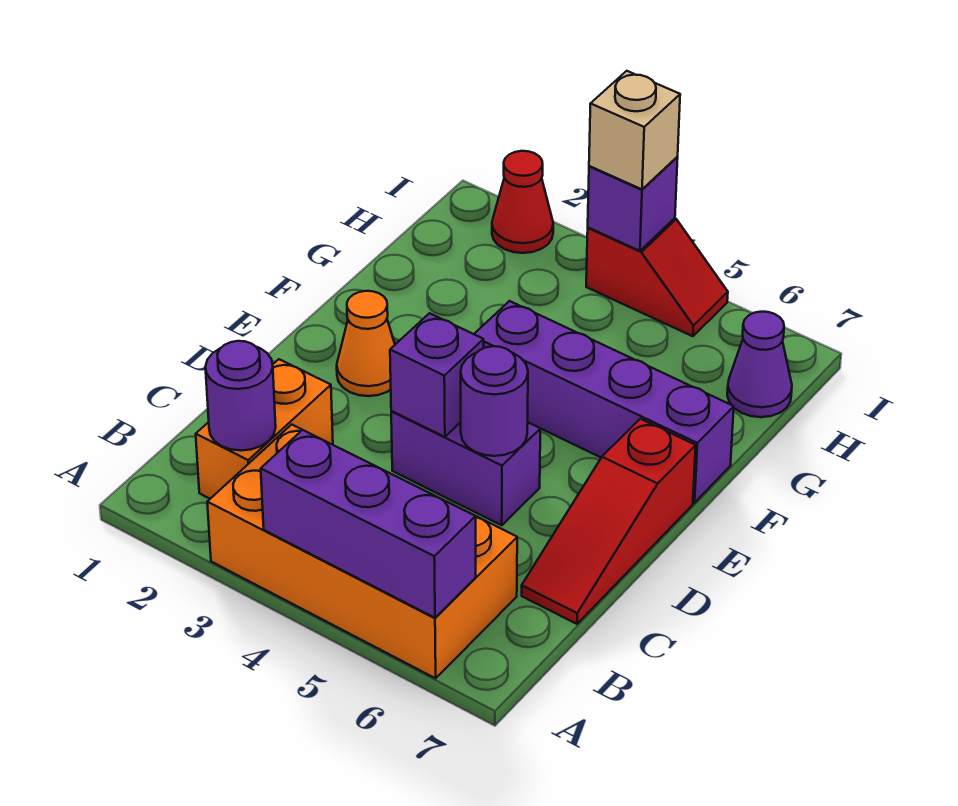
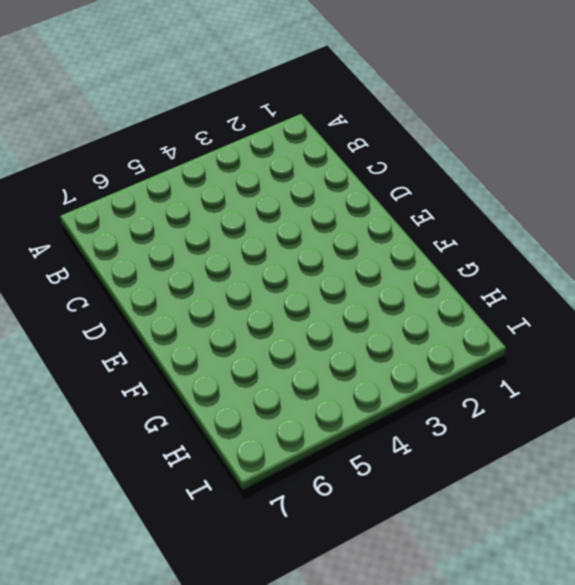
none -> orange brick A3:B6 level 1
none -> orange brick B2:C2 level 1
none -> red slope C7:E7 level 1 top E

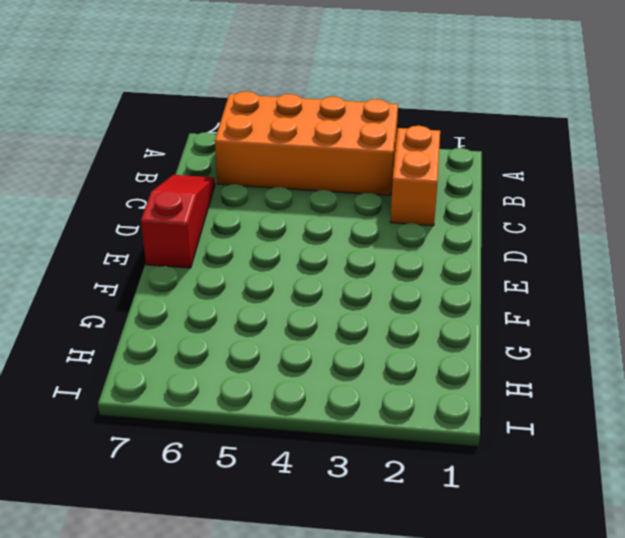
none -> purple brick D4:D5 level 1
none -> orange cone E2 level 1
none -> purple brick F4:F7 level 1

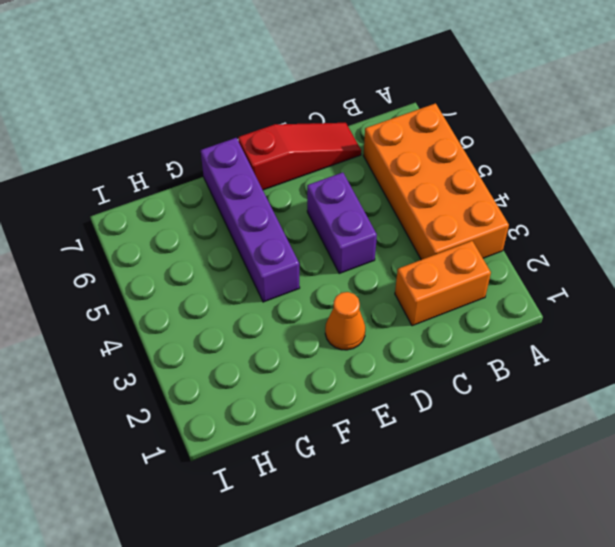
none -> purple cone H7 level 1
none -> red cone I2 level 1
none -> red slope I4:I5 level 1 top 4

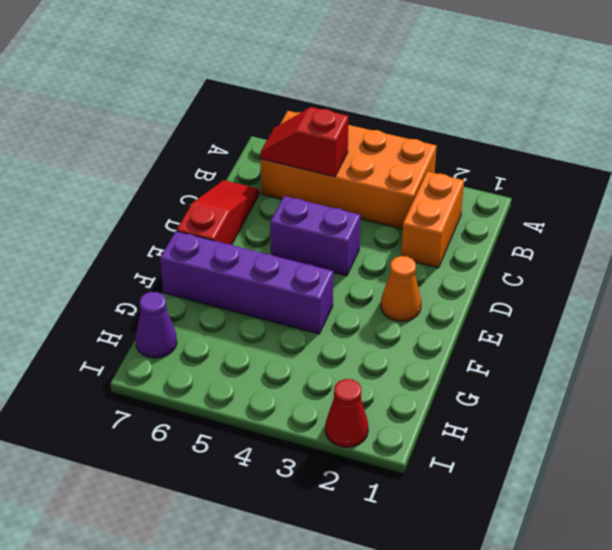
red slope B5:B6 level 2 top 5 -> red slope I4:I5 level 1 top 4
none -> purple brick A4:A6 level 2
none -> purple round brick B2 level 2
none -> purple brick D4 level 2

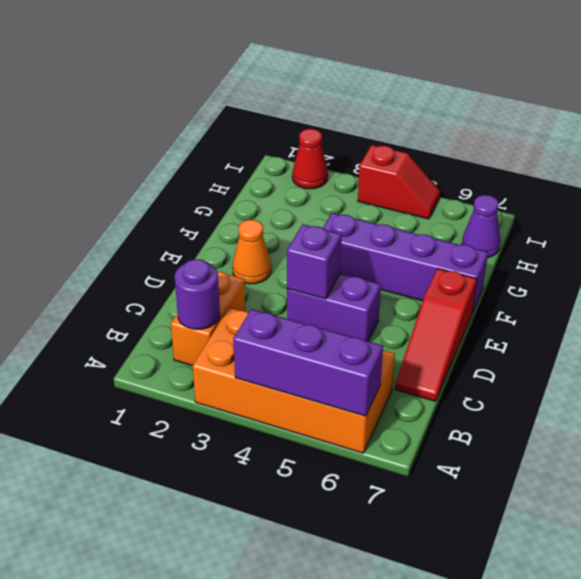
none -> purple round brick D5 level 2
none -> purple brick I4 level 2
none -> tan brick I4 level 3

